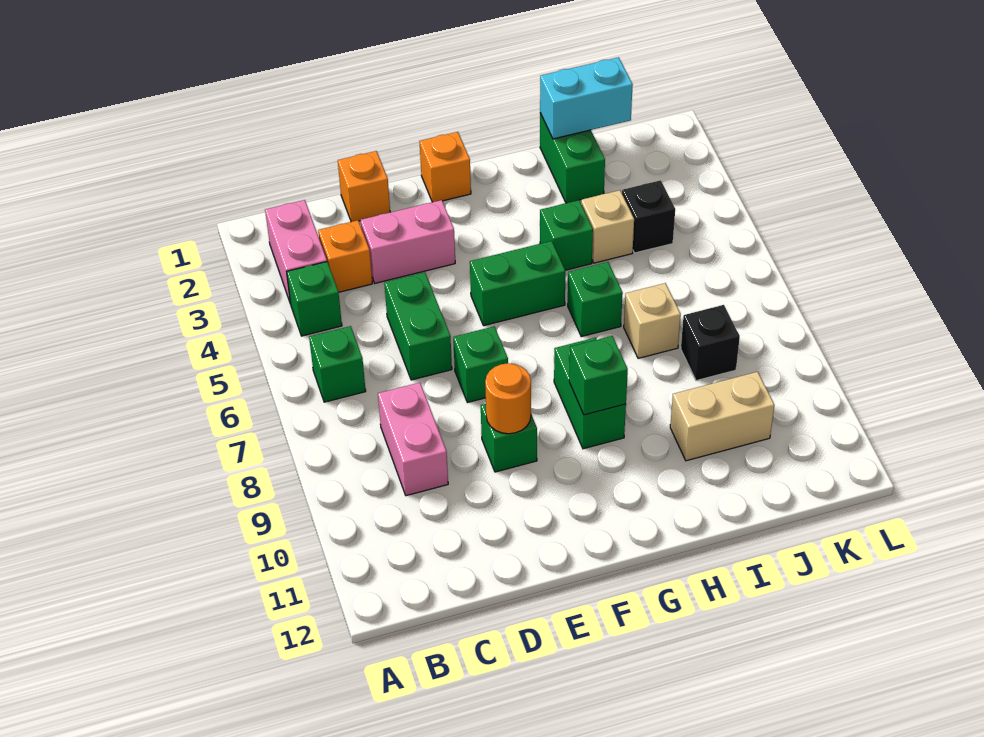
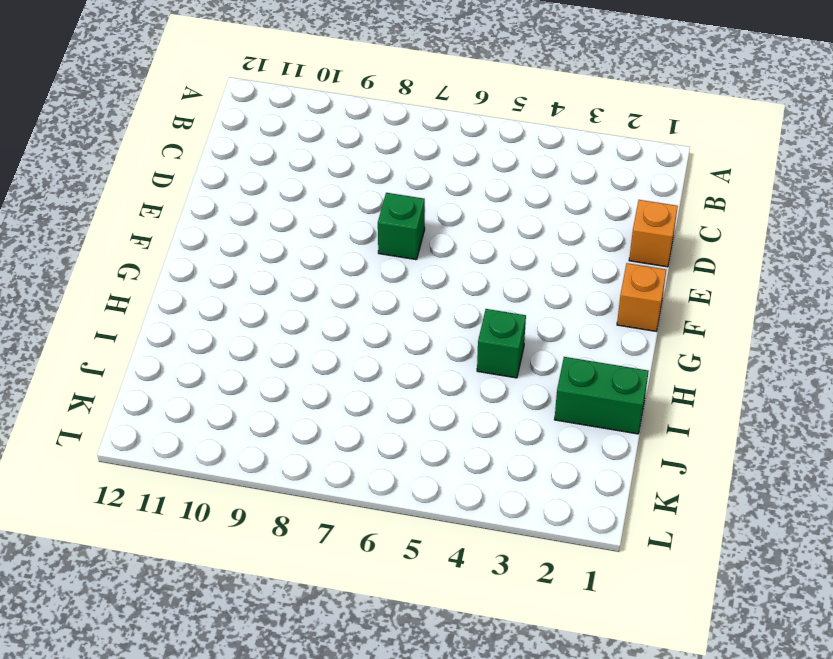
none -> pink brick B2:B3 level 1
none -> green brick B4 level 1
none -> green brick B6 level 1

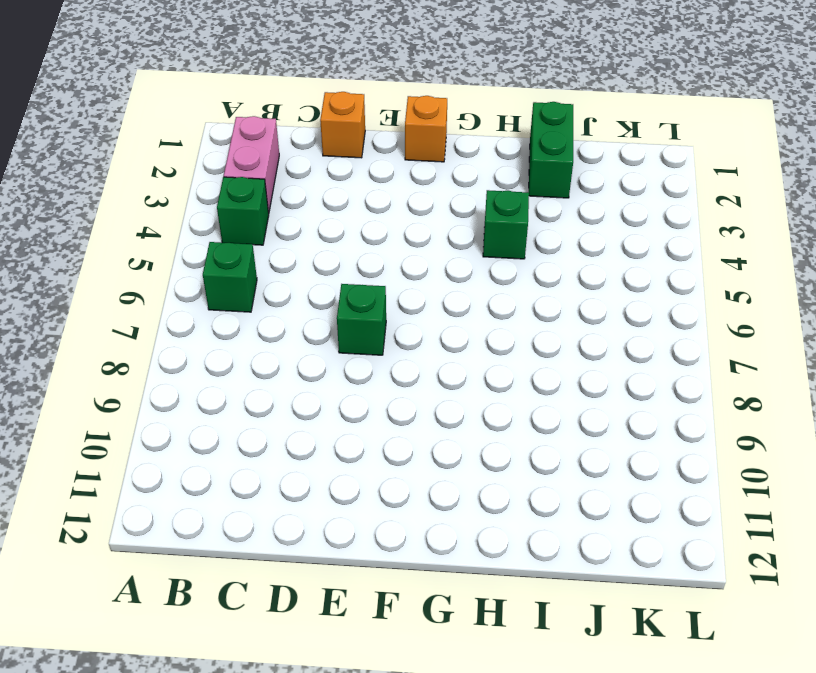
none -> orange brick C3 level 1
none -> pink brick C8:C9 level 1
none -> pink brick D3:E3 level 1

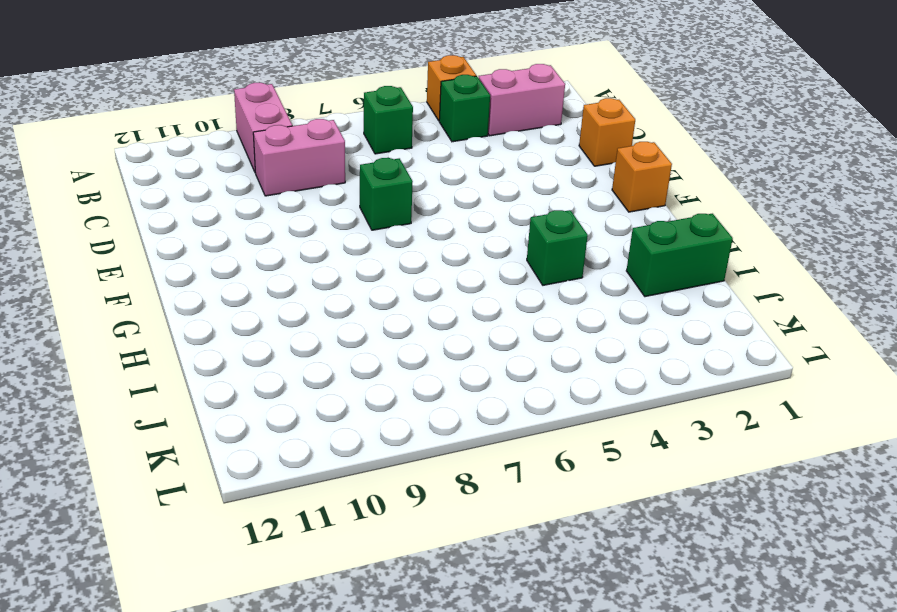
orange brick A4 level 1 -> orange brick C3 level 1
pink brick A9:B9 level 1 -> pink brick D3:E3 level 1
none -> green brick D5:D6 level 1
none -> green brick E9 level 1
none -> green brick F5:G5 level 1

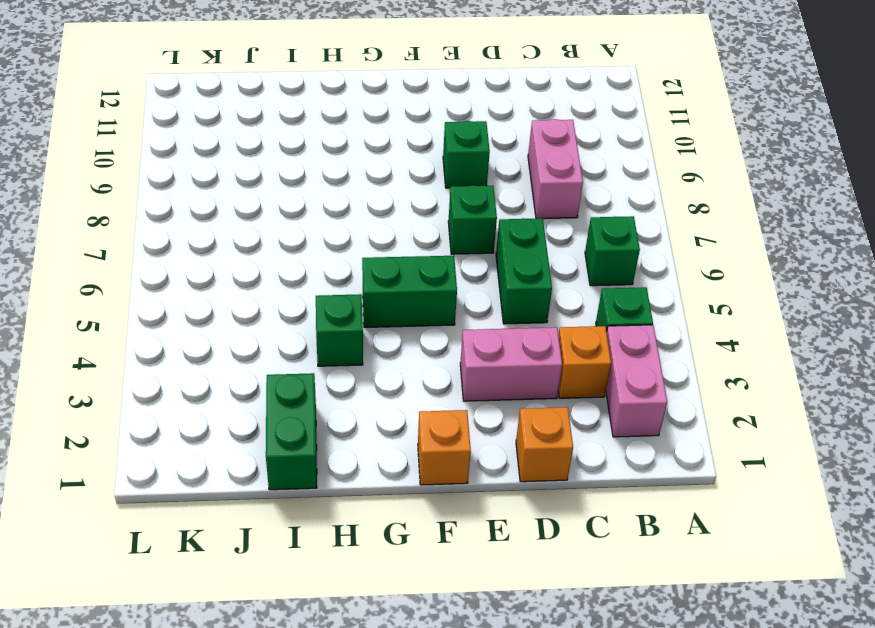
none -> green brick G8:G9 level 1
none -> green brick H6 level 1
none -> tan brick I4 level 1

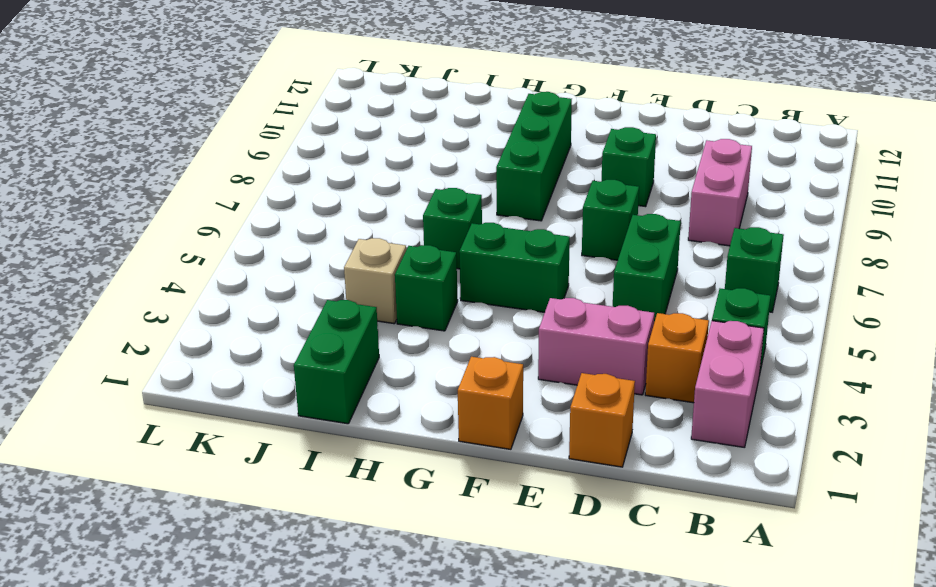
green brick G8:G10 level 1 -> green brick G8:G9 level 1
none -> tan brick I7 level 1
none -> tan brick I10:J10 level 1
none -> black brick J4 level 1

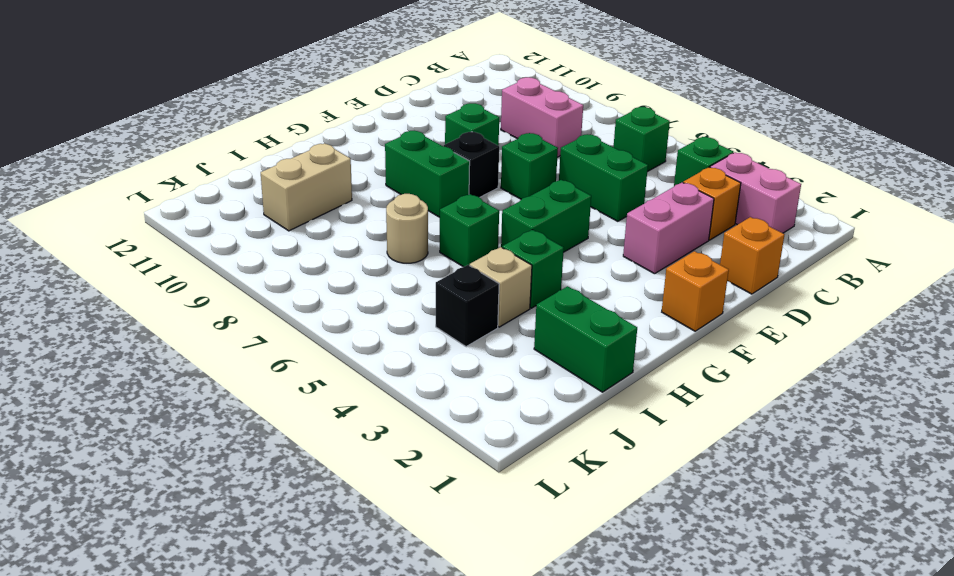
black brick F8 level 1 -> black brick J8 level 1
tan round brick I7 level 1 -> tan brick I7 level 1
none -> orange round brick E9 level 2
none -> green brick G9 level 2
none -> cyan brick I1:J1 level 2

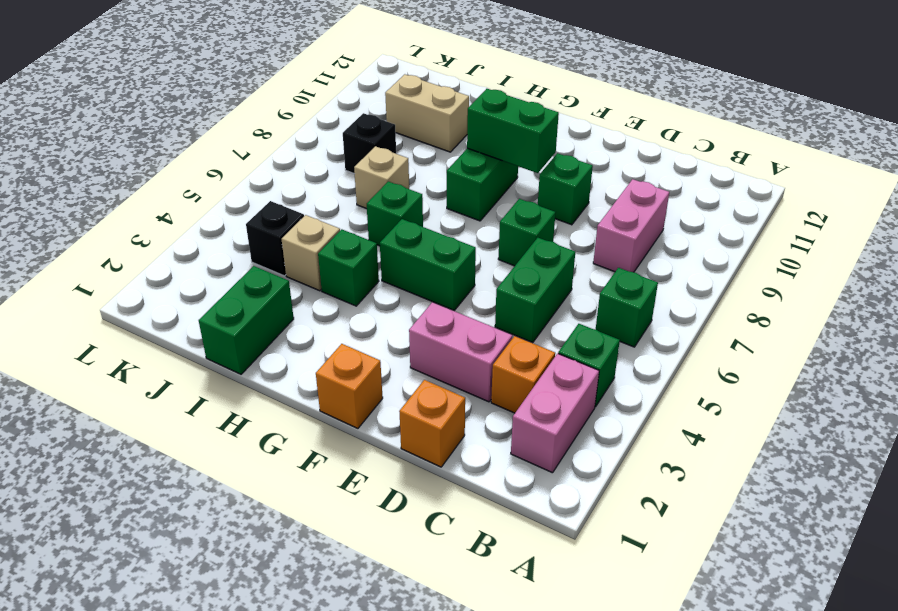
green brick F9:G9 level 2 -> green brick G9 level 2
none -> orange round brick E9 level 2
none -> cyan brick I1:J1 level 2

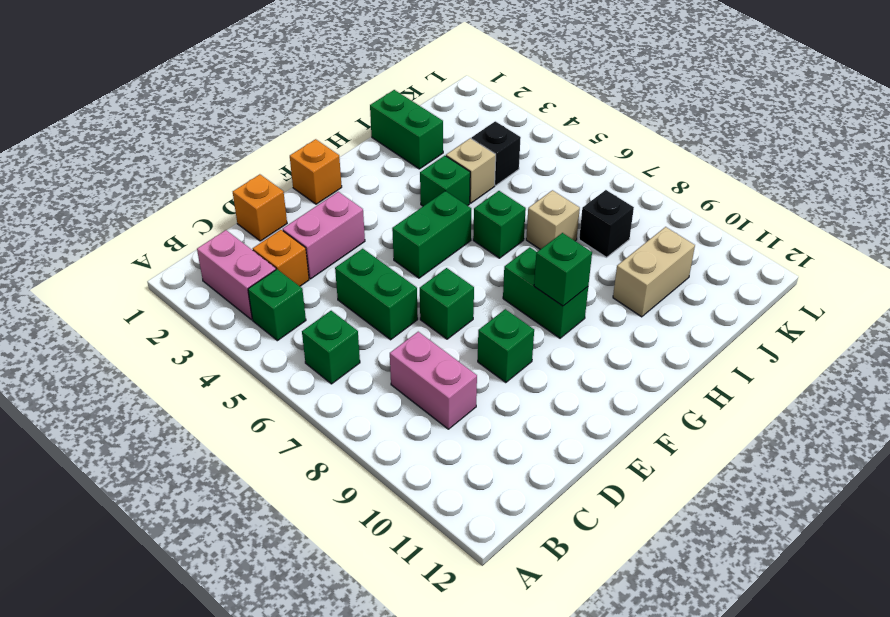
none -> orange round brick E9 level 2
none -> cyan brick I1:J1 level 2

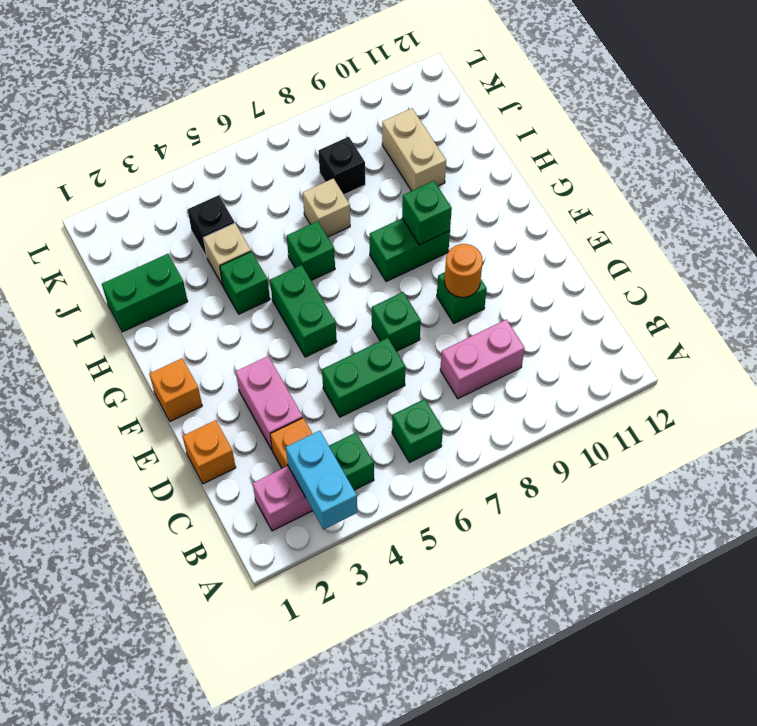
cyan brick A3:B3 level 2 -> cyan brick I1:J1 level 2

